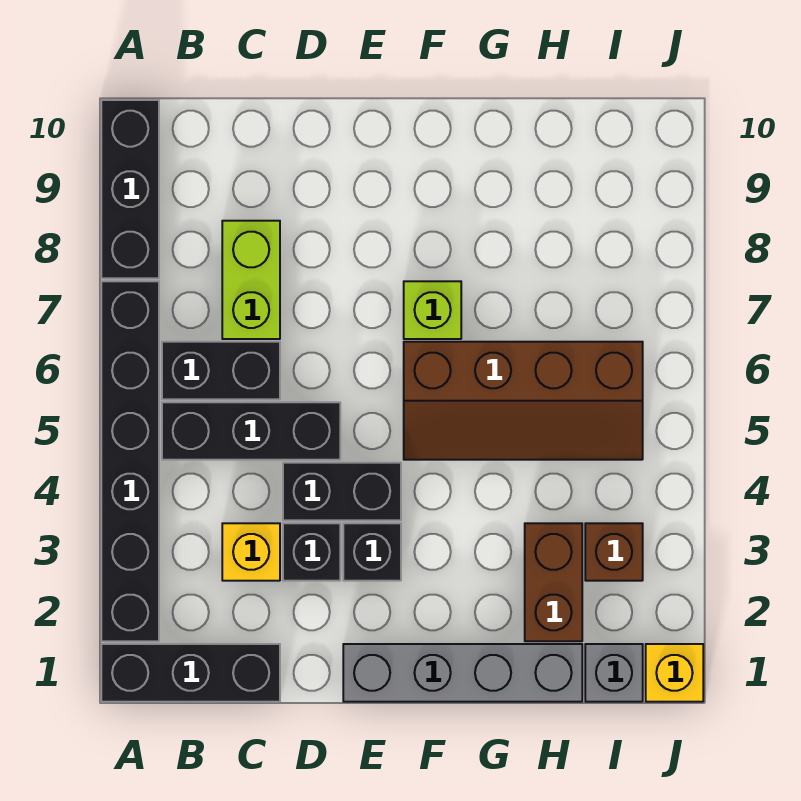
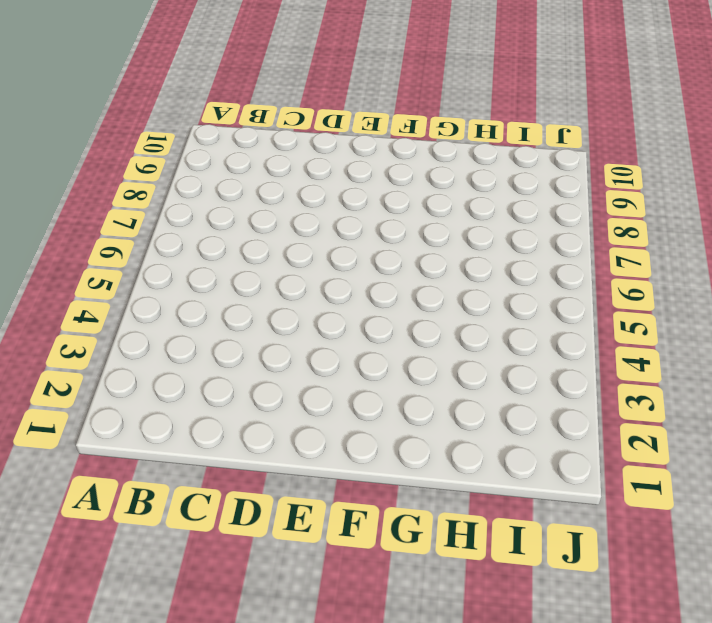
none -> black brick A1:C1 level 1
none -> black brick A2:A7 level 1
none -> black brick A8:A10 level 1

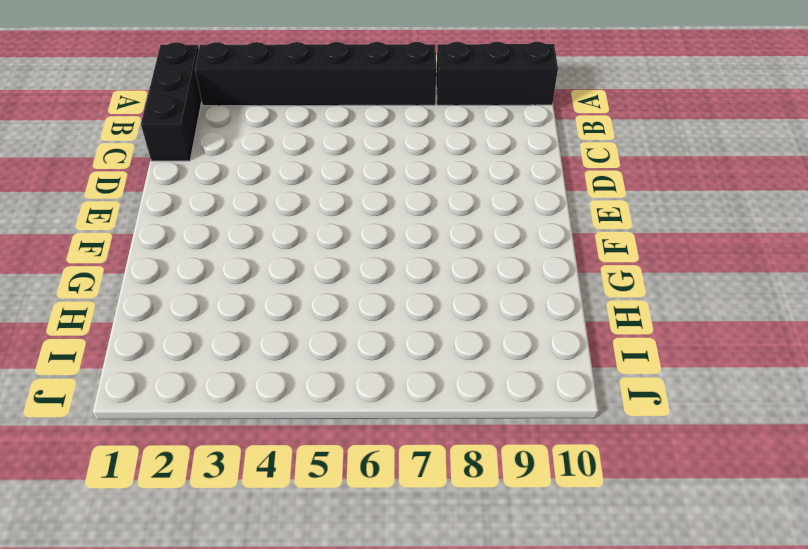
none -> black brick B5:D5 level 1
none -> black brick B6:C6 level 1
none -> yellow brick C3 level 1

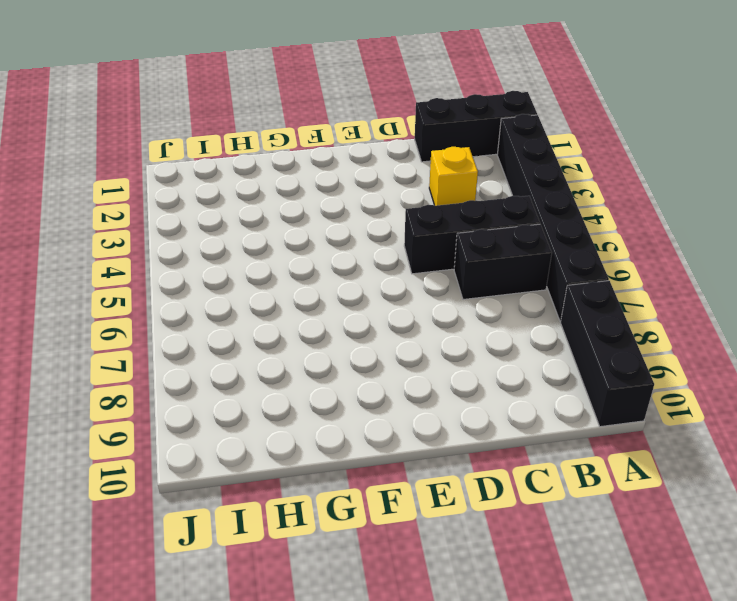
none -> lime brick C7:C8 level 1
none -> black brick D3 level 1
none -> black brick D4:E4 level 1

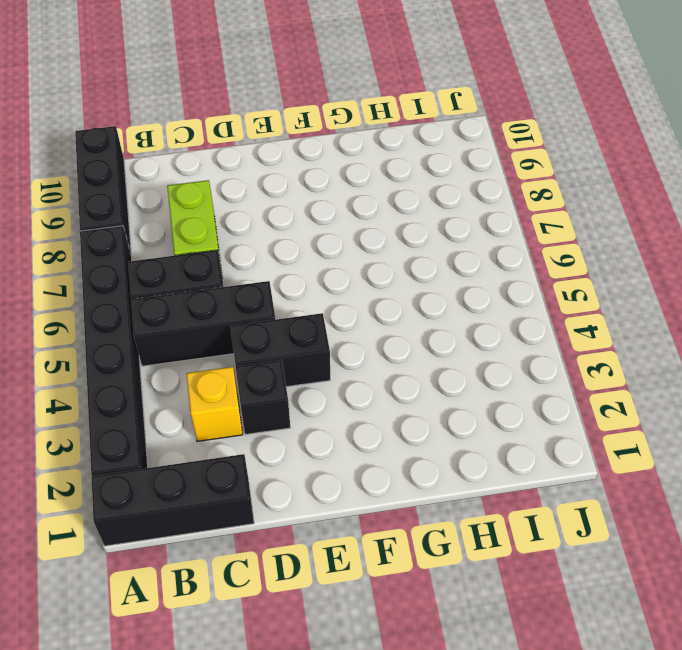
none -> grey brick E1:H1 level 1
none -> black brick E3 level 1
none -> brown slope F5:I6 level 1 top 6

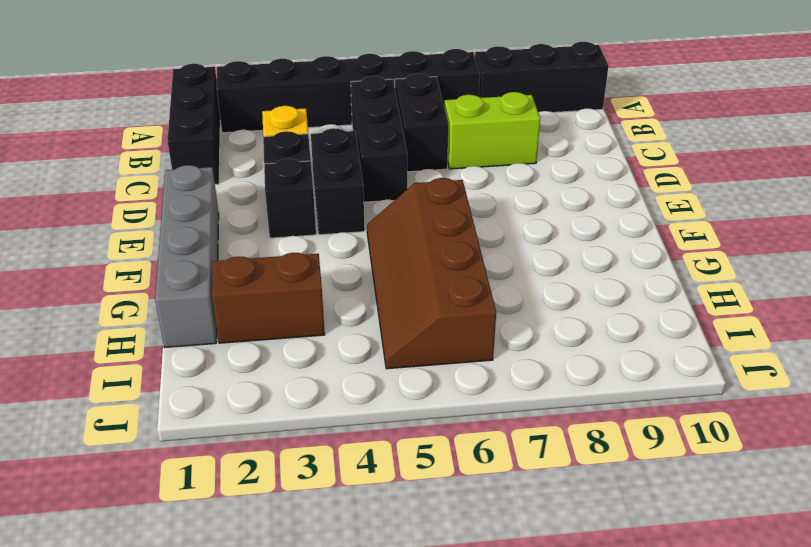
none -> lime brick F7 level 1
none -> grey brick I1 level 1
none -> brown brick I3 level 1

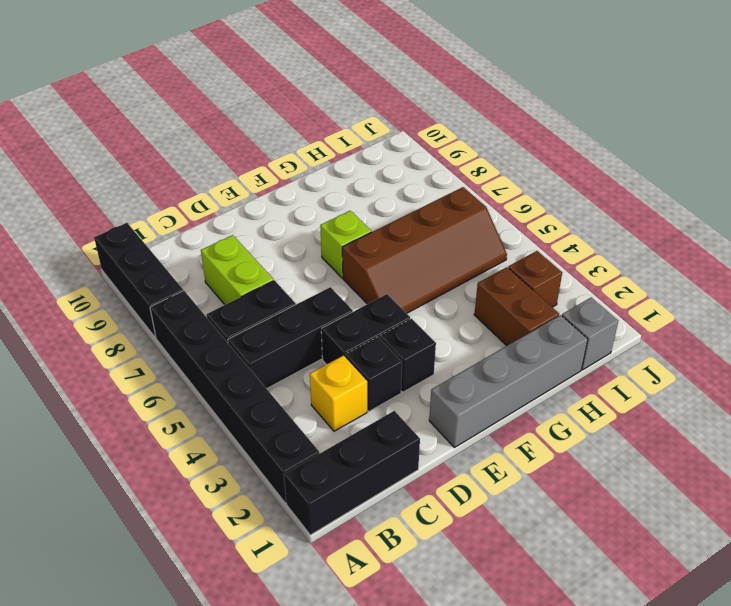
none -> yellow brick J1 level 1

